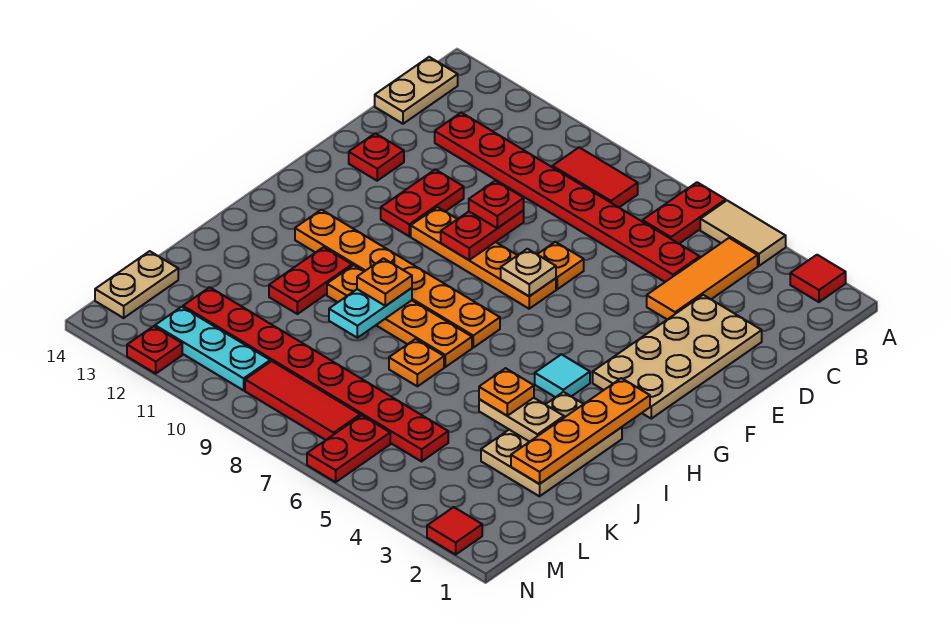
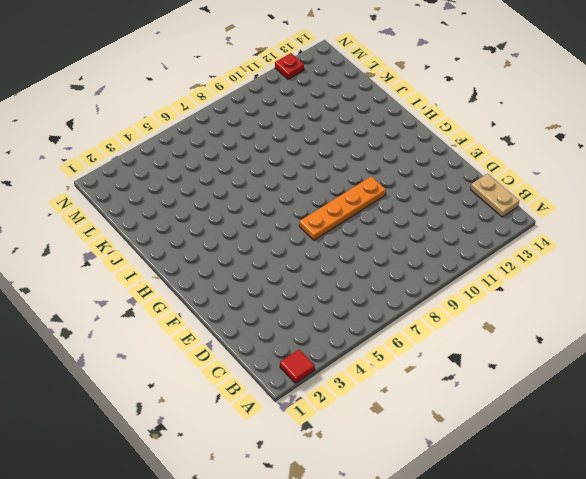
none -> tan tile A4:A5 level 1
none -> red plate A6:B6 level 1
none -> orange tile B4:D4 level 1
none -> red tile B8:B9 level 1

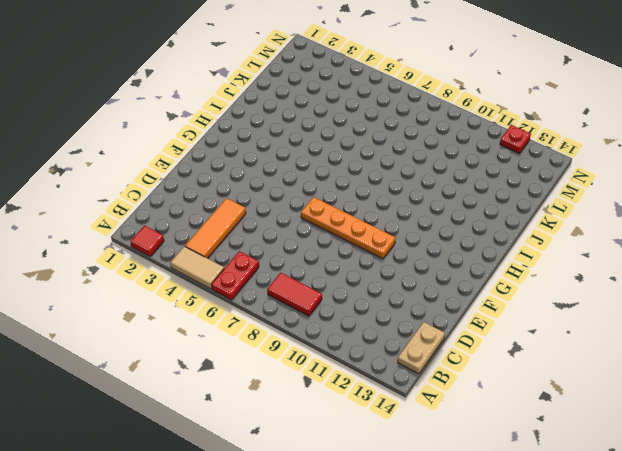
none -> red plate C5:C12 level 1
none -> tan plate D2:G3 level 1
none -> orange plate E7 level 1
none -> red plate E11:F11 level 1

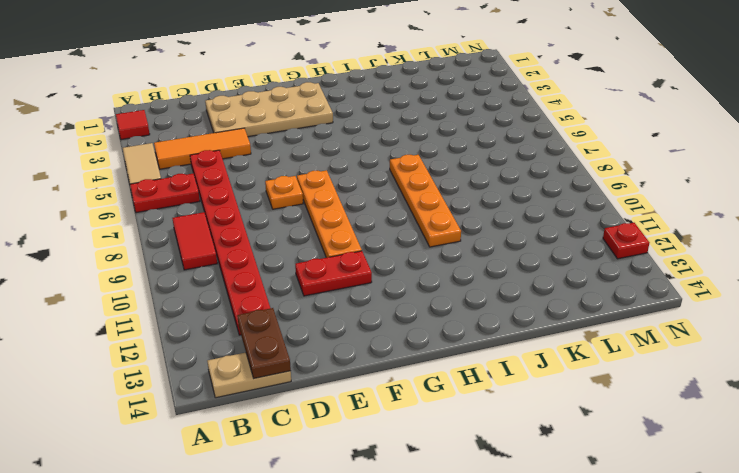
brown plate C13:C14 level 2 -> none
none -> red plate E13 level 1
none -> cyan tile H4 level 1
none -> orange plate H7:H12 level 1
none -> tan plate I2:K3 level 1

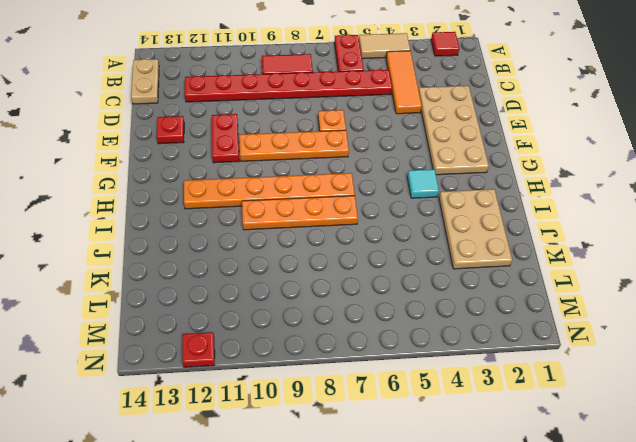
none -> red plate I11:J11 level 1
none -> orange plate J7 level 1
none -> red plate L5:L12 level 1
none -> tan plate L14:M14 level 1

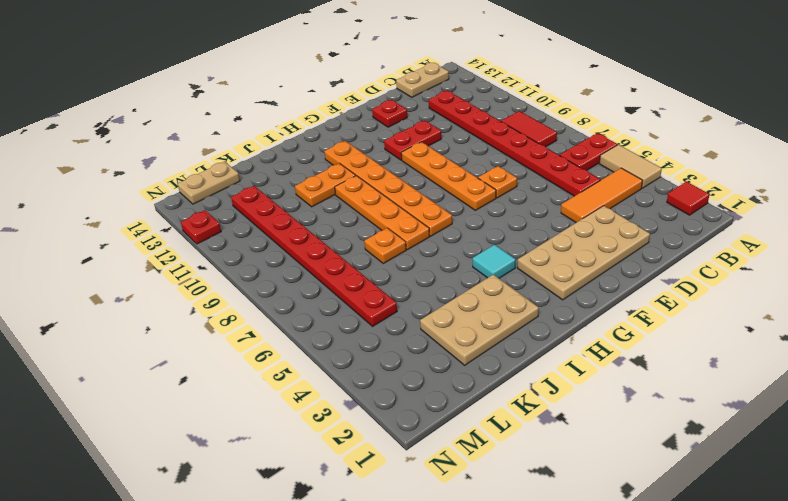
orange plate I11:J11 level 1 -> red plate I11:J11 level 1
none -> red plate M6:N6 level 1
none -> red tile M7:M9 level 1
none -> cyan plate M10:M12 level 1
none -> red tile N2 level 1

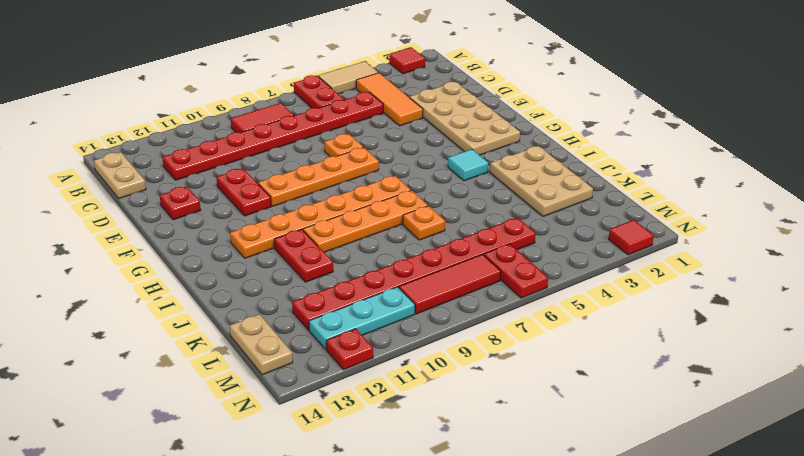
none -> red plate E9:F9 level 2
none -> tan plate F7 level 2
none -> orange plate H2:K2 level 2
none -> cyan plate I9:J9 level 2

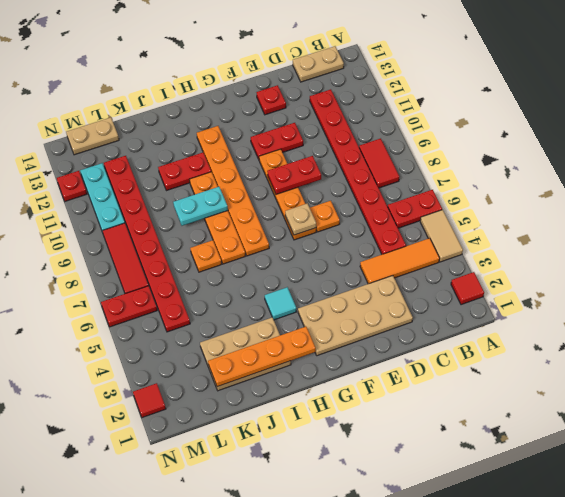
none -> tan plate J3:J4 level 2
none -> red plate E9 level 3
none -> orange plate I9 level 3
none -> orange plate J4 level 3

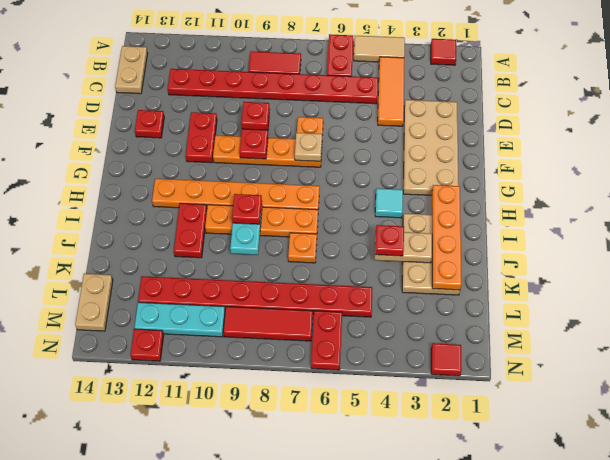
red plate I9 level 3 -> orange plate I9 level 3
red plate J4 level 3 -> orange plate J4 level 3

